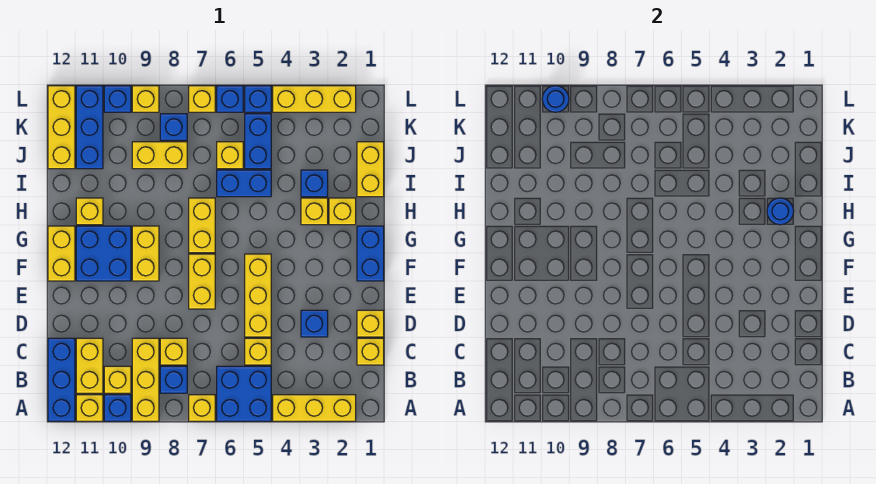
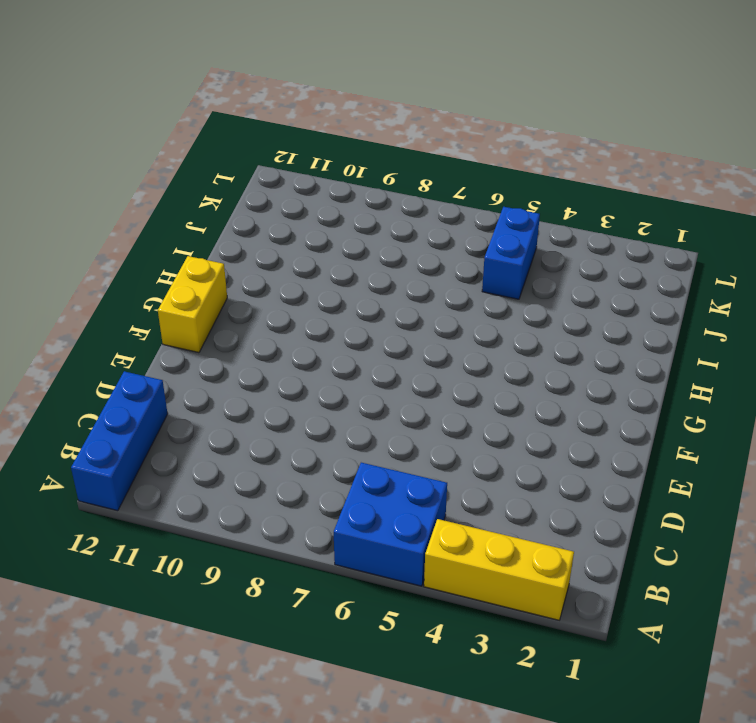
none -> yellow brick A7 level 1
none -> yellow brick A9:C9 level 1
none -> blue brick A10 level 1
none -> yellow brick A11 level 1

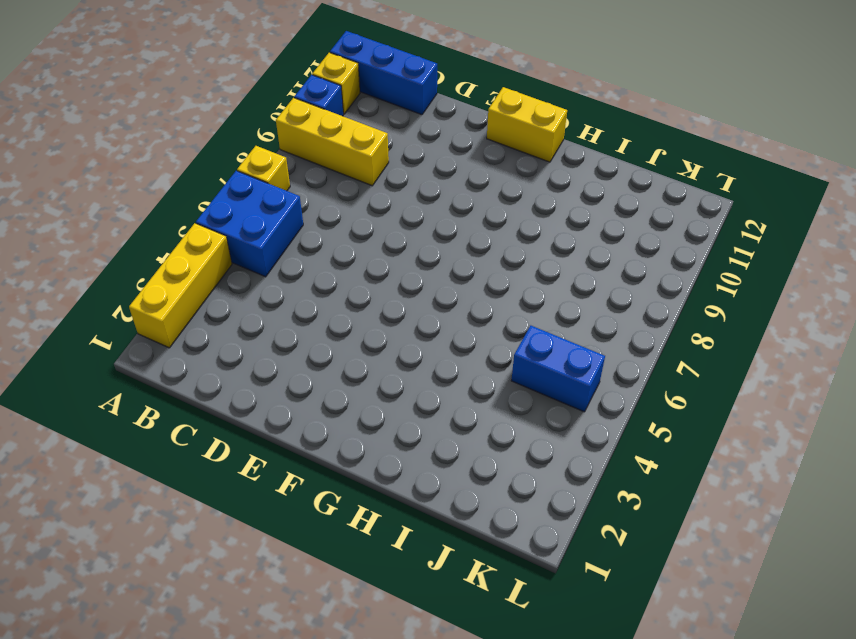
none -> blue brick B8 level 1
none -> yellow brick B10 level 1
none -> yellow brick B11:C11 level 1
none -> yellow brick C1 level 1

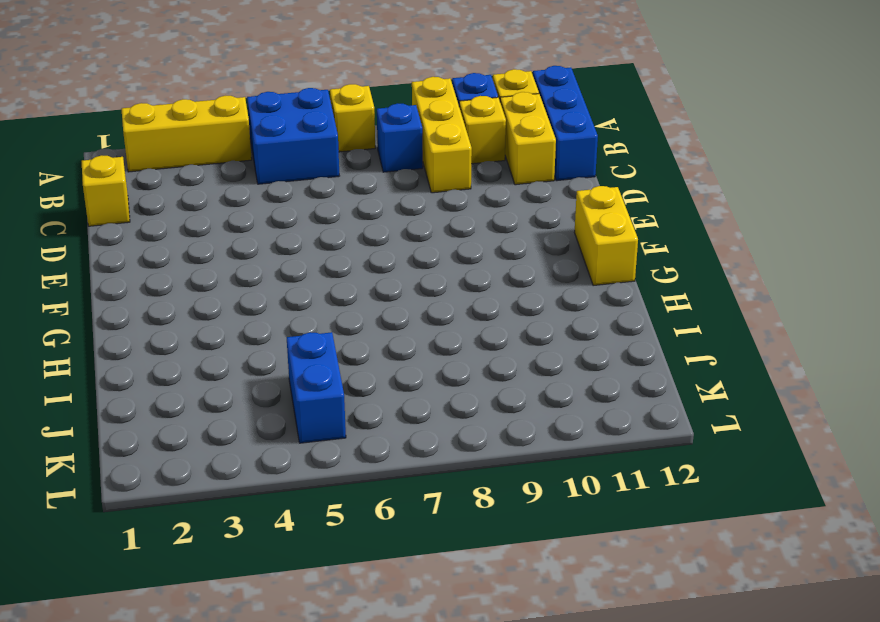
none -> yellow brick C5 level 1
none -> yellow brick C8 level 1
none -> yellow brick D1 level 1
none -> blue brick D3 level 1

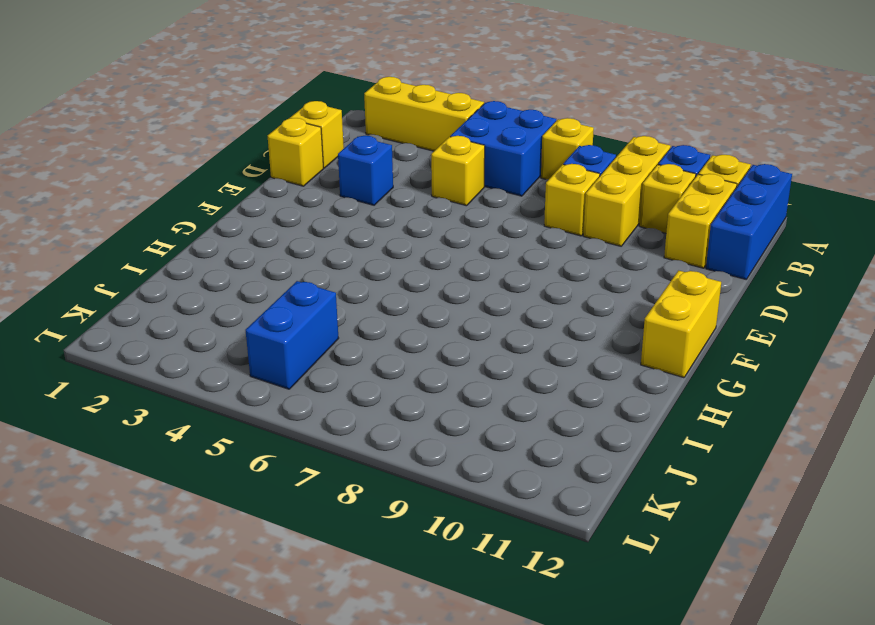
none -> yellow brick D5:F5 level 1
none -> yellow brick E7:F7 level 1
none -> blue brick F1:G1 level 1
none -> yellow brick F9:G9 level 1

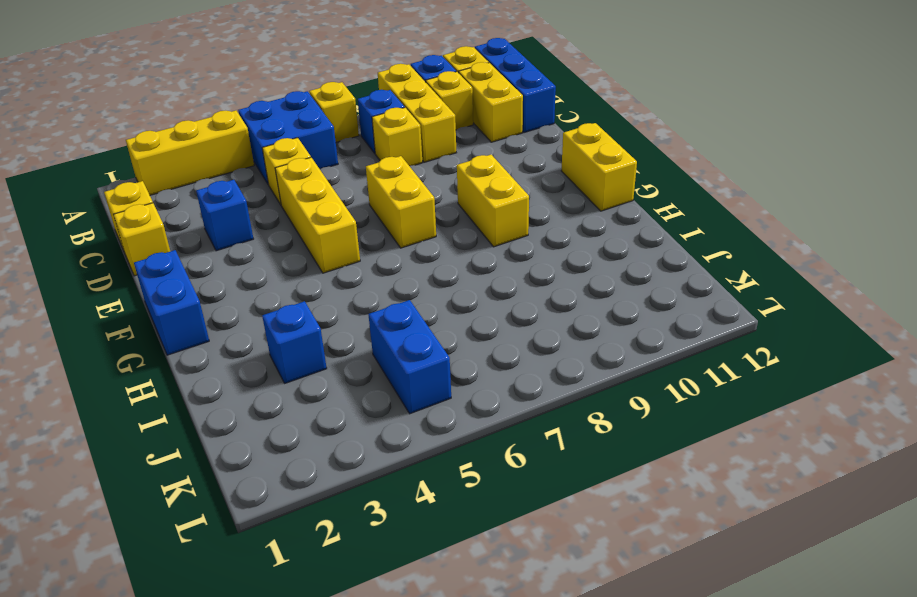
none -> blue brick F10:G11 level 1
none -> yellow brick G7:H7 level 1
none -> yellow brick H2 level 1
none -> yellow brick H3 level 1

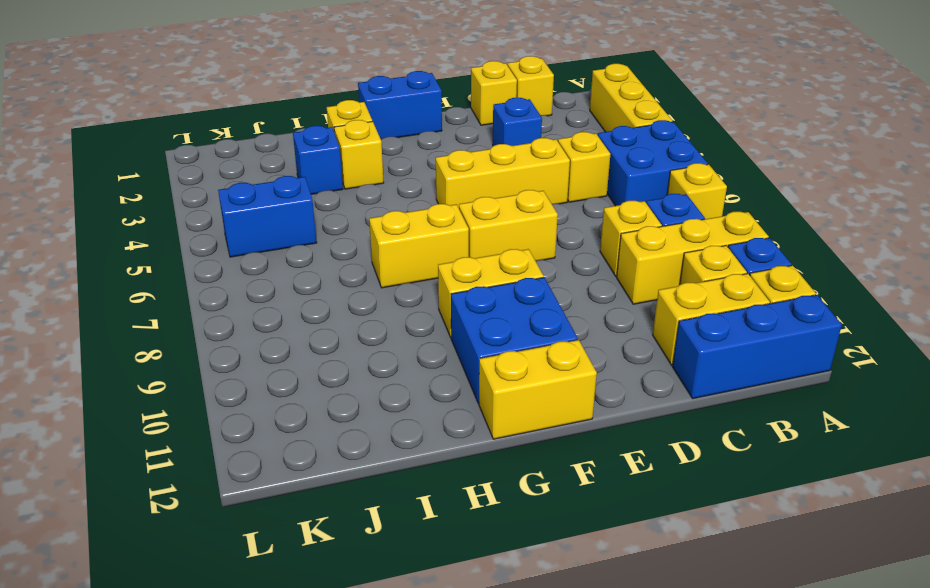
none -> yellow brick H11 level 1
none -> yellow brick I1:J1 level 1
none -> blue brick I5:I6 level 1
none -> yellow brick J6 level 1

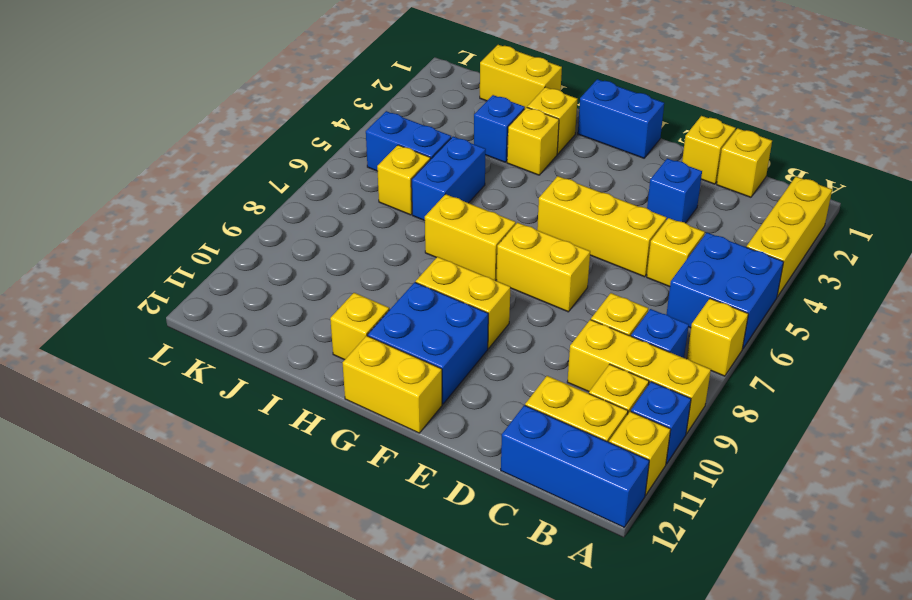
none -> yellow brick J8:J9 level 1
none -> blue brick J11:L11 level 1
none -> yellow brick J12:L12 level 1
none -> blue brick K8 level 1

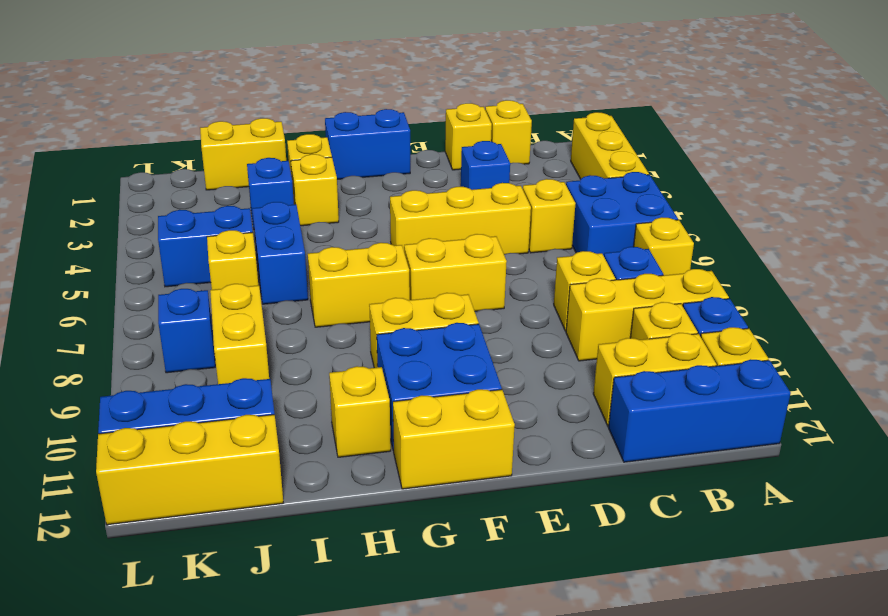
none -> yellow brick L2:L4 level 1
none -> blue brick L5 level 1
none -> blue brick L6 level 1
none -> yellow brick L7 level 1

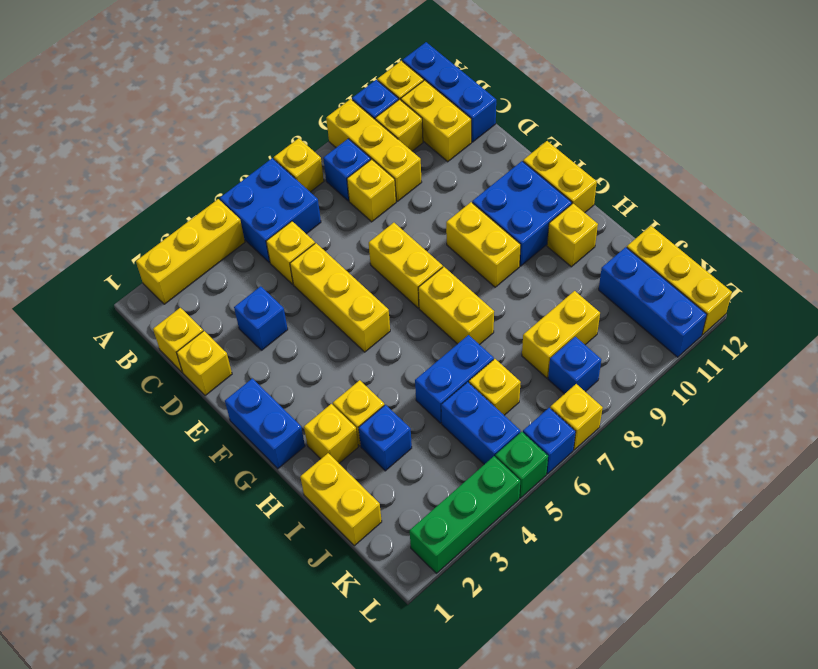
green brick L2:L4 level 1 -> yellow brick L2:L4 level 1
green brick L5 level 1 -> blue brick L5 level 1
none -> yellow brick L9 level 1
none -> blue brick L10 level 1
none -> blue round brick H2 level 2
none -> blue round brick L10 level 2

